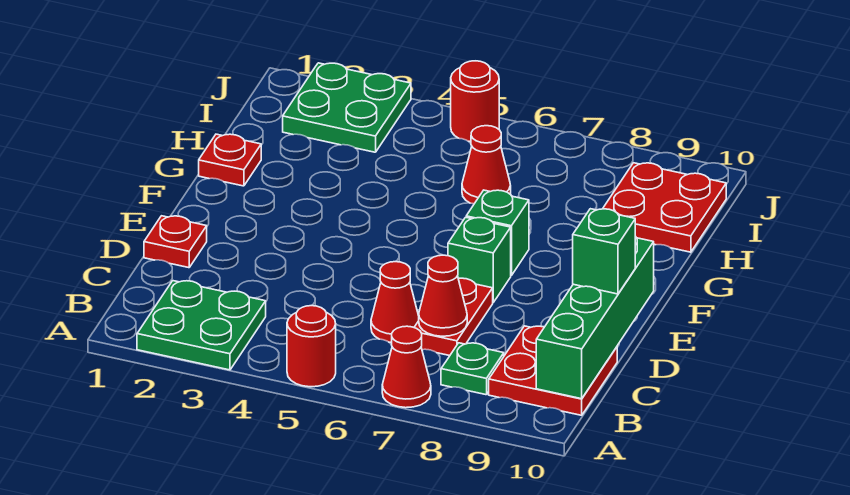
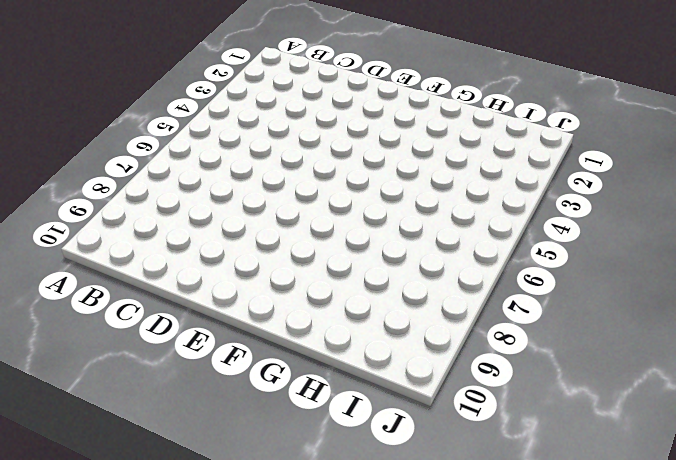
none -> green plate A2:B3 level 1
none -> red round brick A5 level 1
none -> red cone A7 level 1

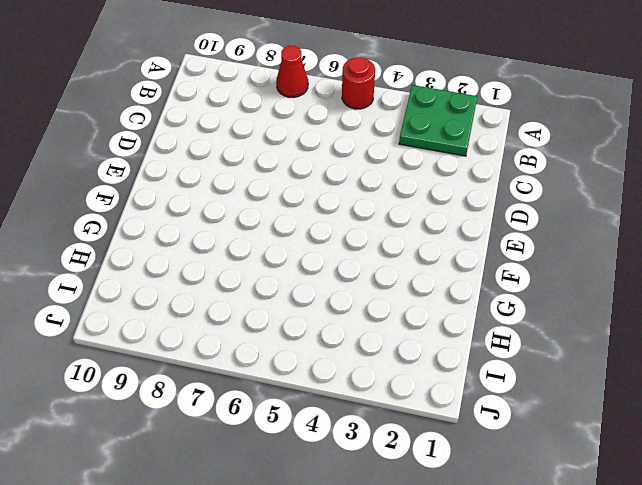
none -> green plate B8 level 1
none -> red plate B9:C10 level 1
none -> red cone C6 level 1

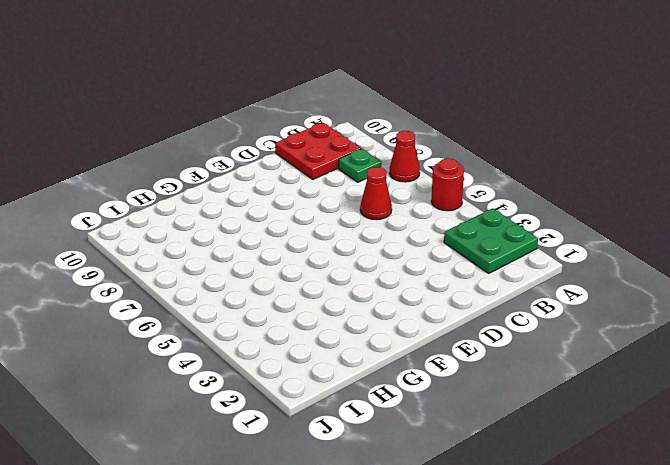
none -> red plate C7:D7 level 1
none -> red plate D1 level 1
none -> green brick E7 level 1

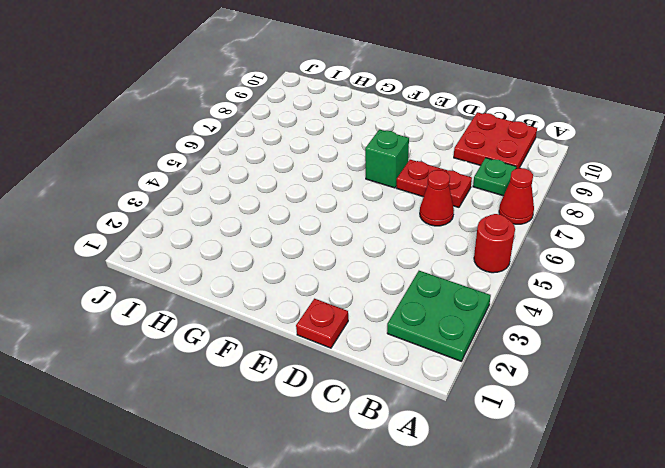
none -> green brick F7 level 1
none -> red plate G1 level 1
none -> red cone H6 level 1

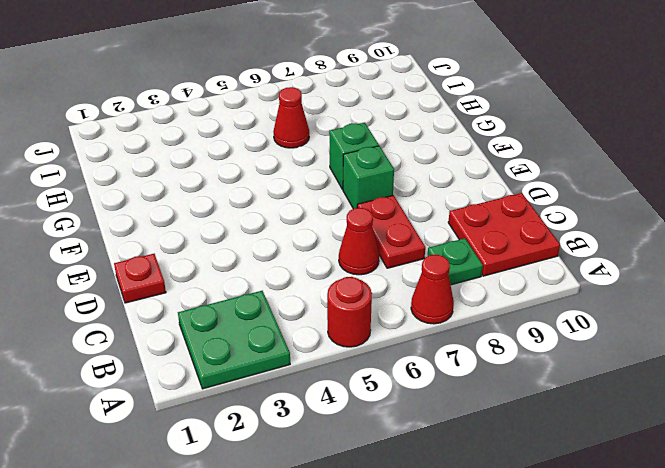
none -> red plate G1 level 1
none -> red plate H9:I10 level 1
none -> green plate I2:J3 level 1

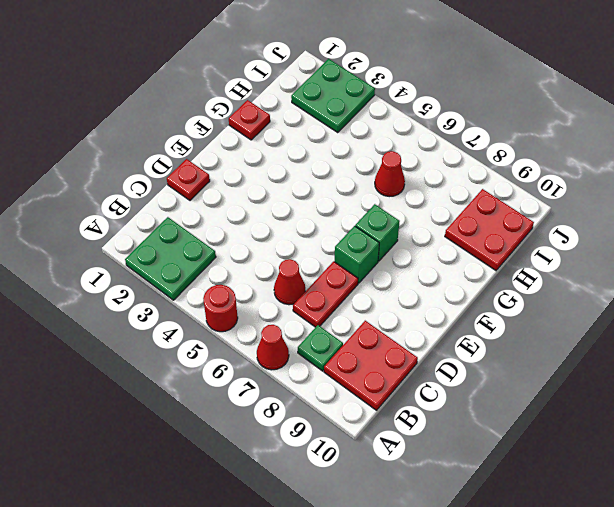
none -> red round brick J5 level 1
none -> green brick B10:E10 level 2
none -> red cone C7 level 2

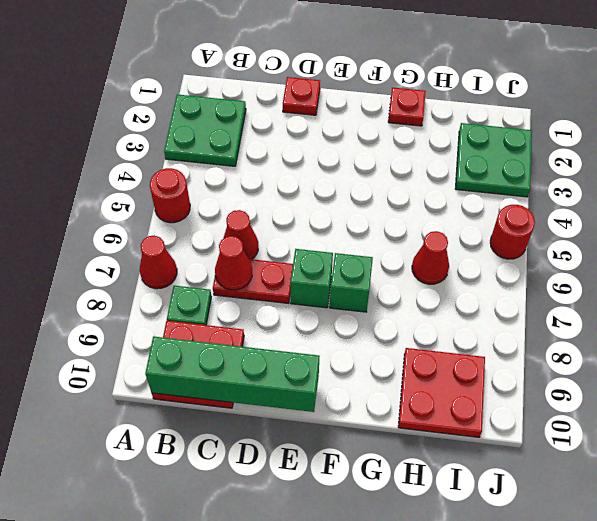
none -> green brick D10 level 3

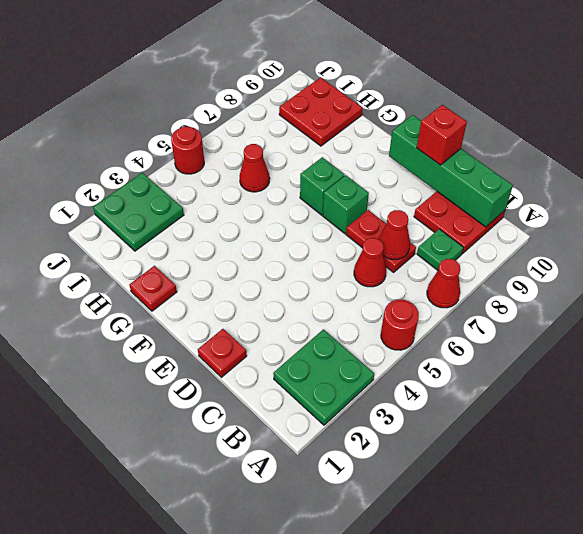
red brick D10 level 3 -> green brick D10 level 3

